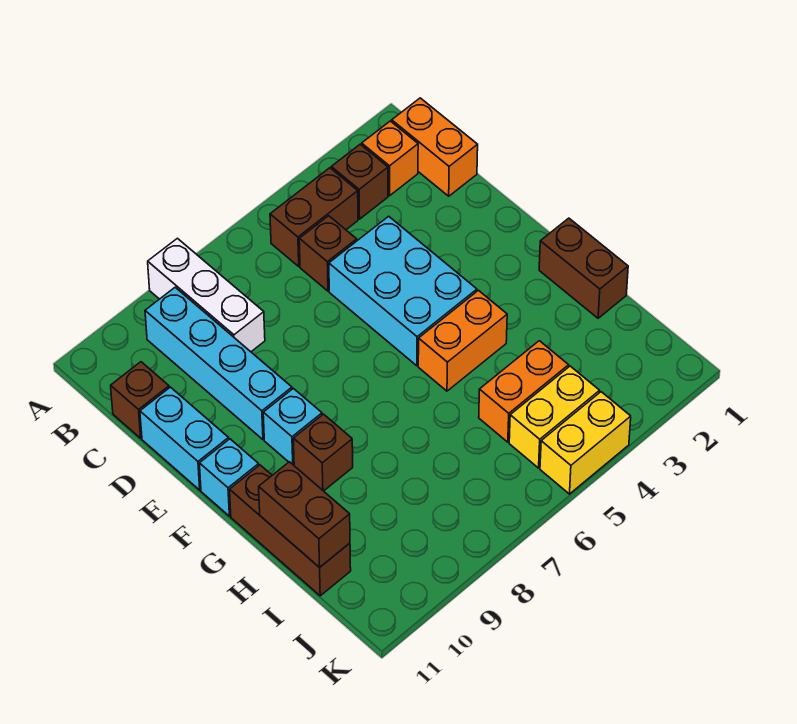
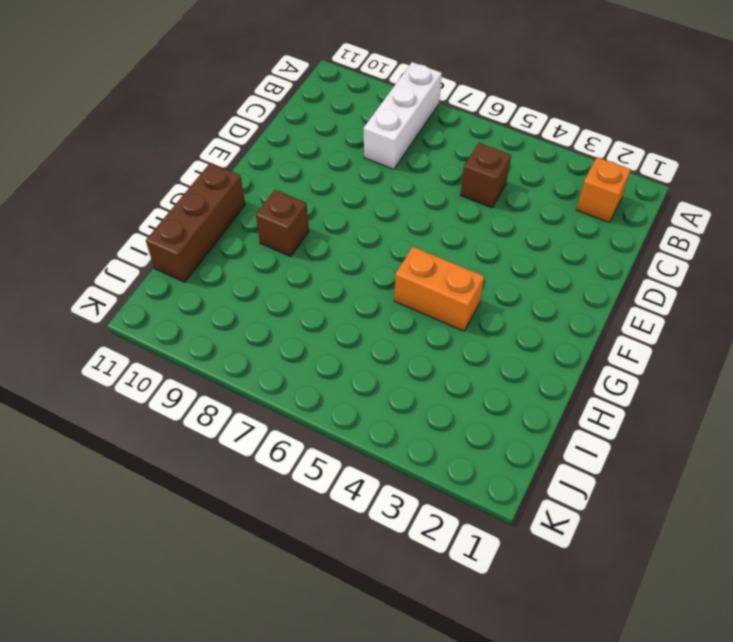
none -> orange brick B1:C1 level 1
none -> brown brick B3 level 1
none -> brown brick B4:B5 level 1

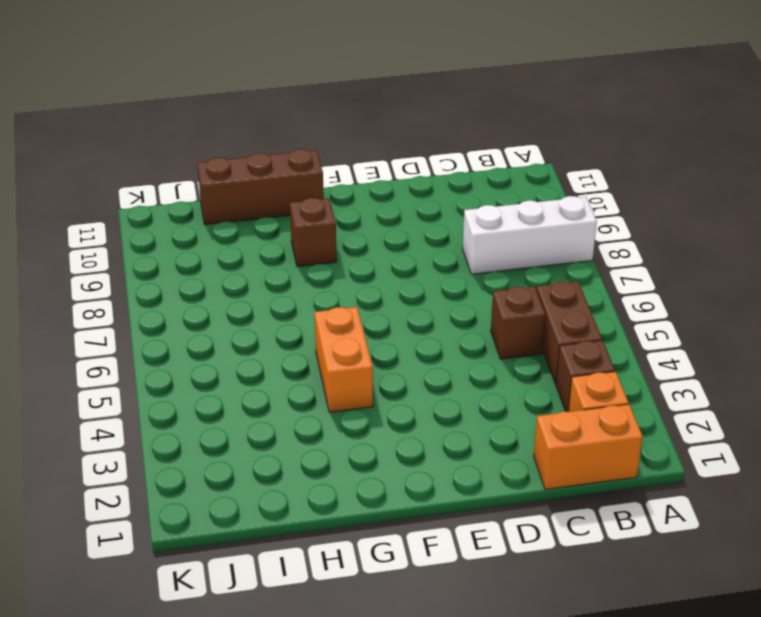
none -> cyan brick B9:E9 level 1
none -> brown brick C11 level 1
none -> cyan brick D4:F5 level 1

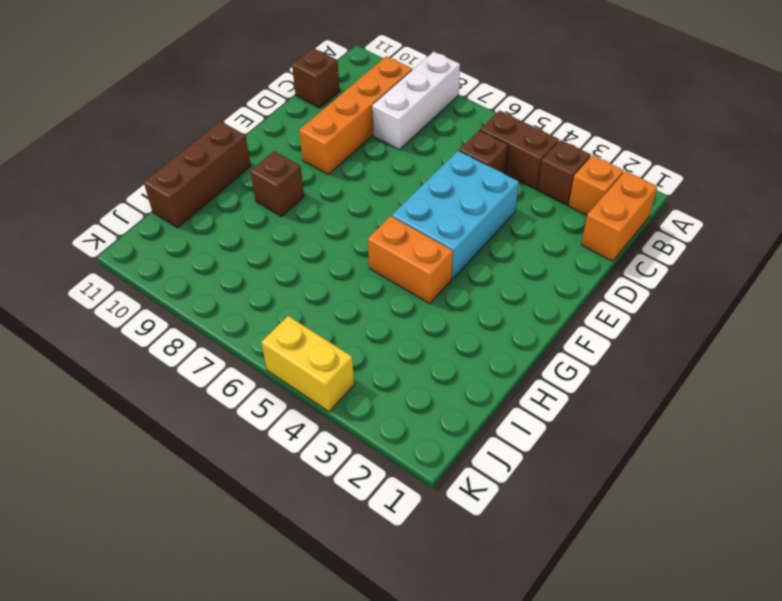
orange brick B9:E9 level 1 -> cyan brick B9:E9 level 1
none -> cyan brick D11:E11 level 1
none -> cyan brick F9 level 1
none -> cyan brick F11 level 1

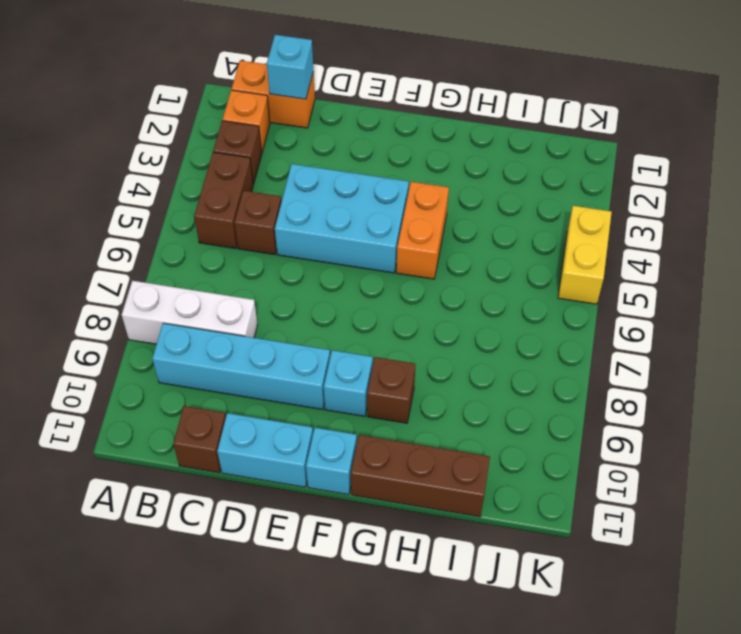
cyan brick C1 level 2 -> none
none -> brown brick G1:H1 level 1
none -> orange brick I4:I5 level 1
none -> yellow brick J4:J5 level 1

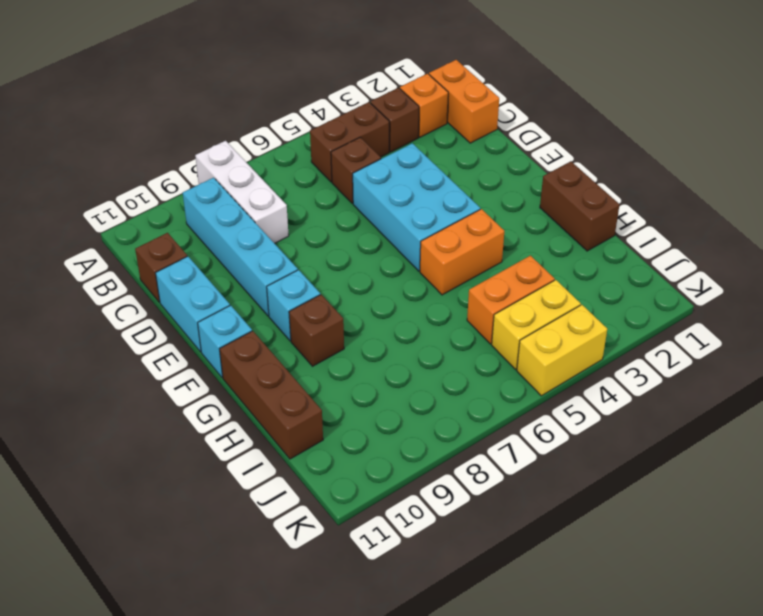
none -> brown brick H11:I11 level 2

